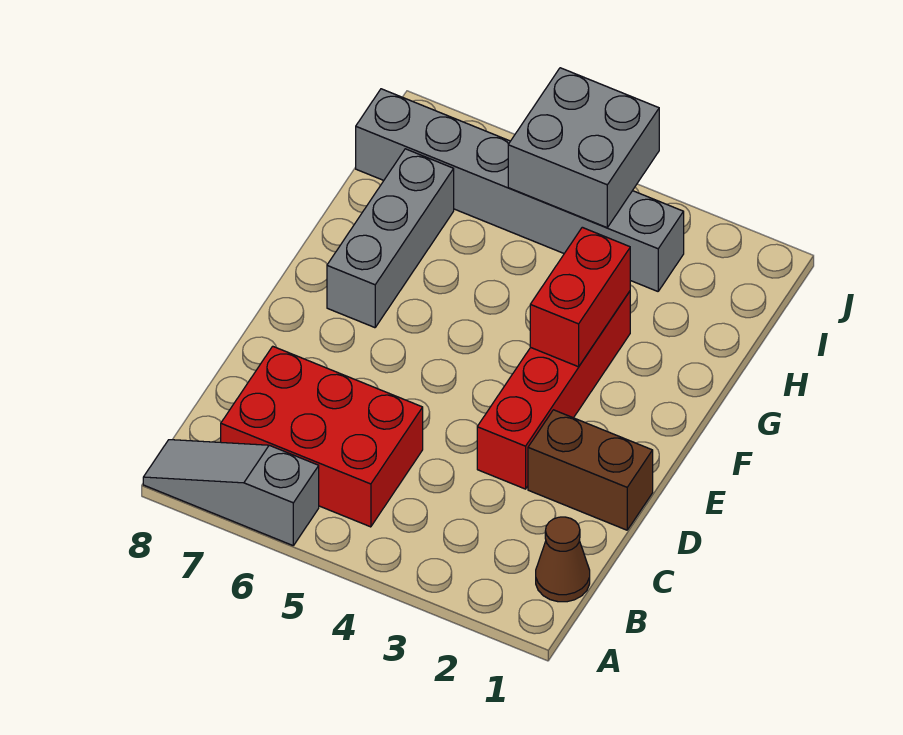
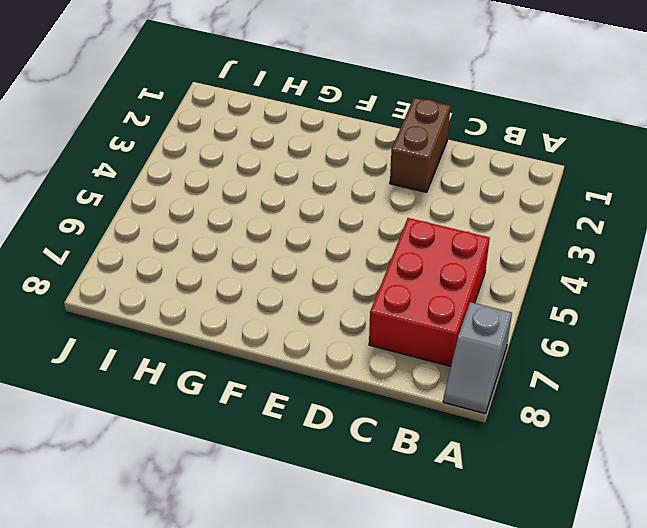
grey slope A7:A8 level 1 top 7 -> grey slope A6:A8 level 1 top 6
none -> brown cone B1 level 1
none -> red brick D3:G3 level 1

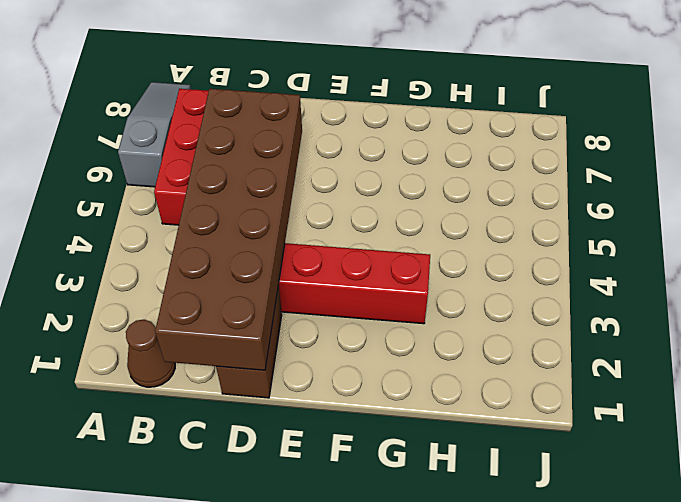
brown brick C1:D6 level 2 -> none
none -> grey brick F7:H7 level 1
none -> grey brick I3:I8 level 1

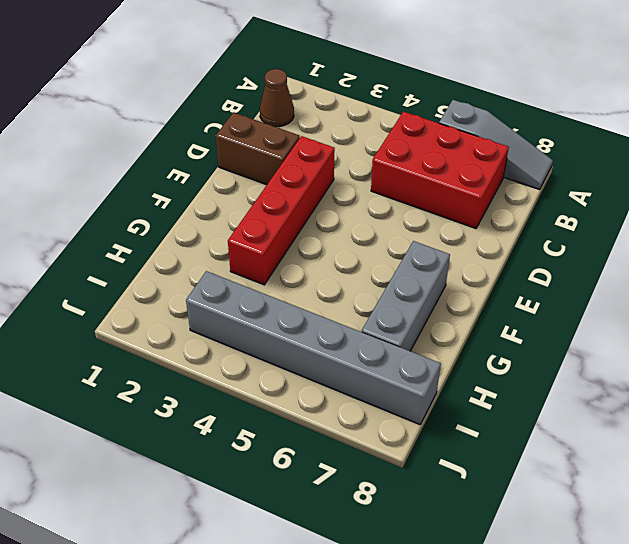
none -> red brick F3:G3 level 2
none -> grey brick I4:J5 level 2

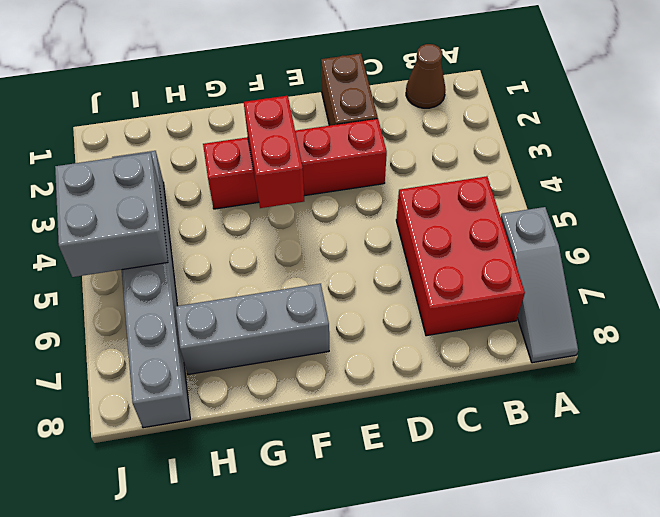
red brick F3:F4 level 2 -> red brick F3:G3 level 2

